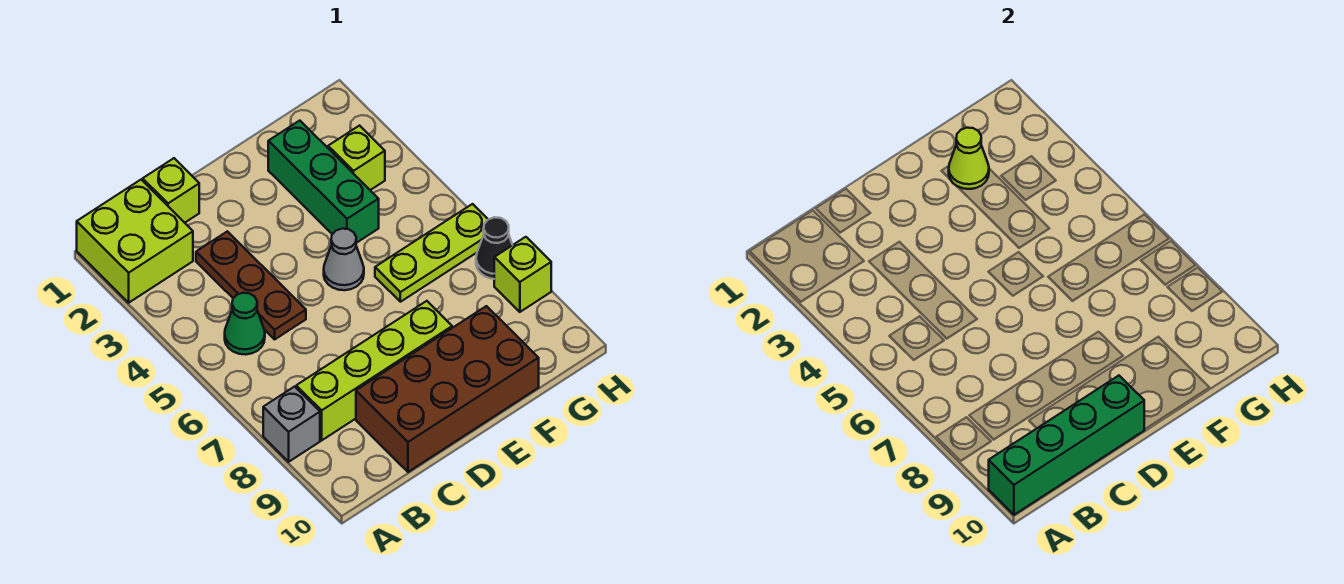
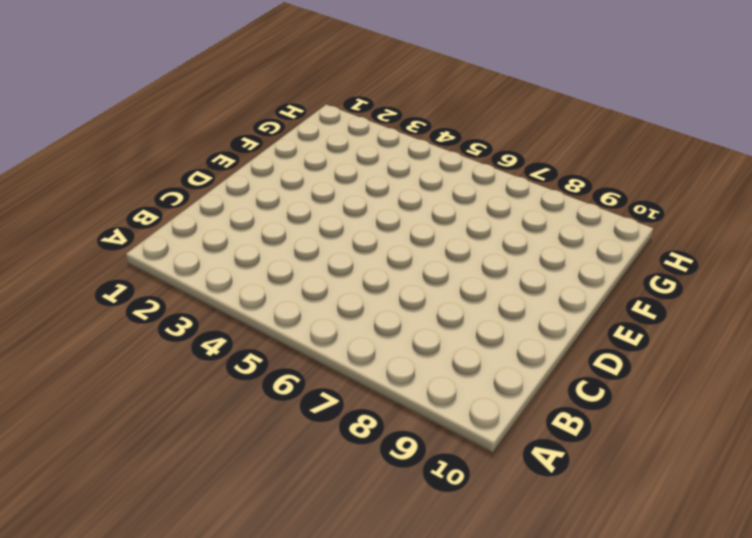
none -> lime brick A1:B2 level 1
none -> grey brick A8 level 1
none -> green cone B5 level 1

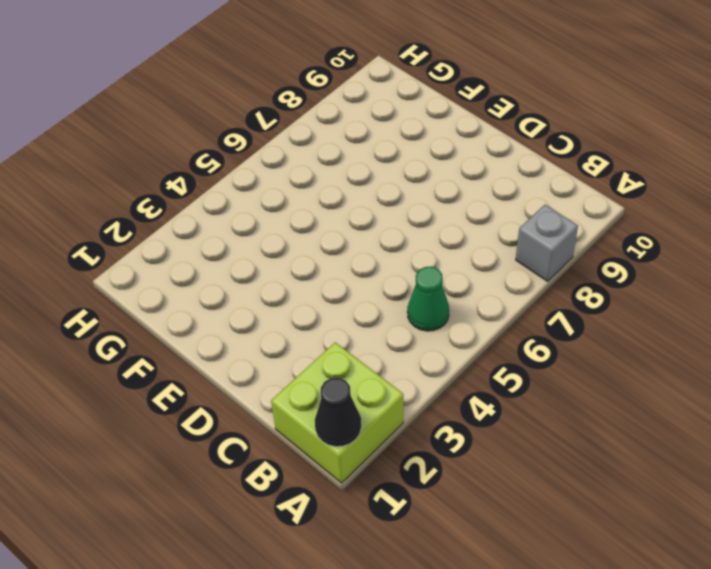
black cone A1 level 2 -> black cone H7 level 1
none -> lime brick B8:E8 level 1
none -> lime brick C1 level 1
none -> brown plate C3:C5 level 1

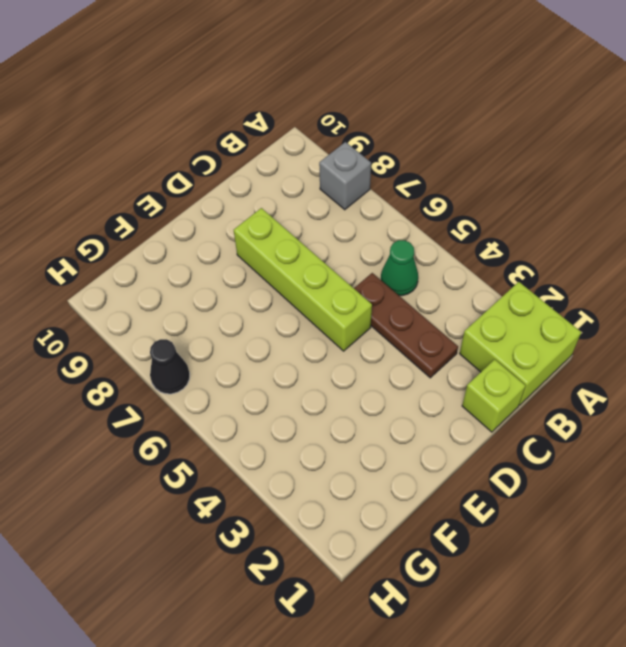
lime brick D5:D8 level 1 -> lime brick B8:E8 level 1
none -> brown brick C9:F10 level 1
none -> grey cone E5 level 1
none -> green brick F2:F4 level 1

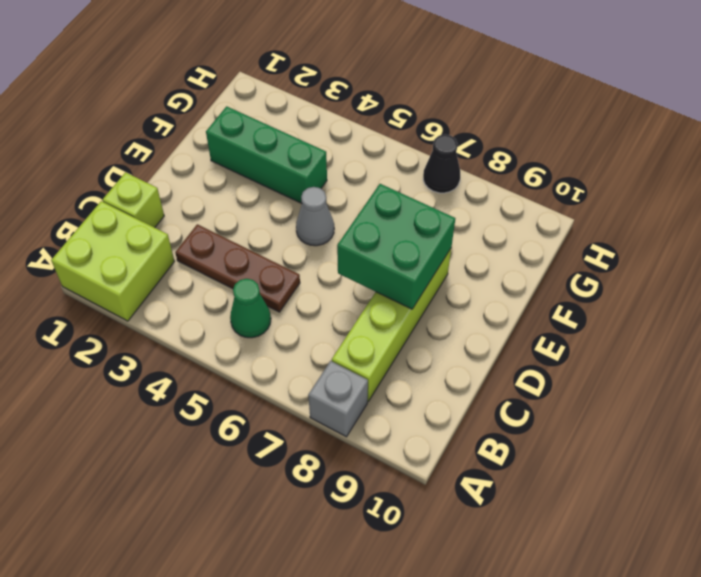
green brick D7:E8 level 2 -> none
none -> brown brick C9:F10 level 1
none -> lime plate F6:H6 level 1
none -> lime brick G3 level 1

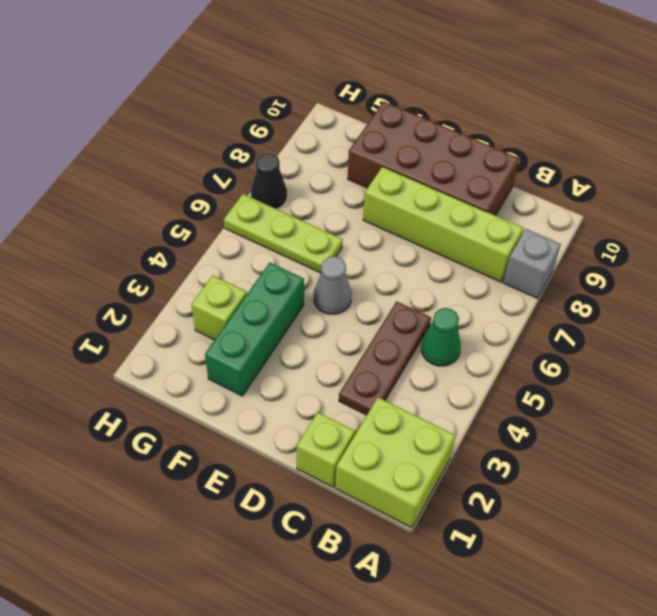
none -> lime brick H8 level 1
none -> green brick A10:D10 level 2
none -> lime cone F2 level 2

